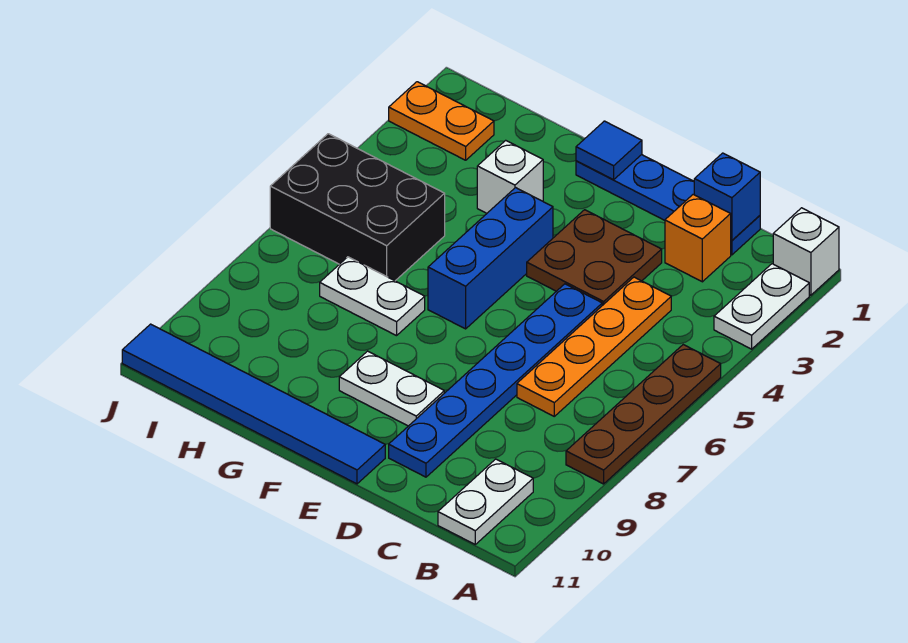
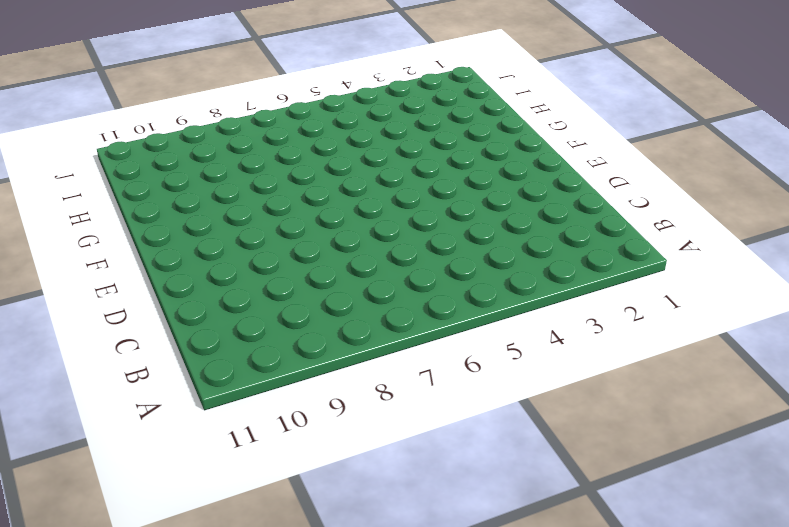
none -> white brick A1 level 1
none -> white plate A2:A3 level 1
none -> brown plate A5:A8 level 1

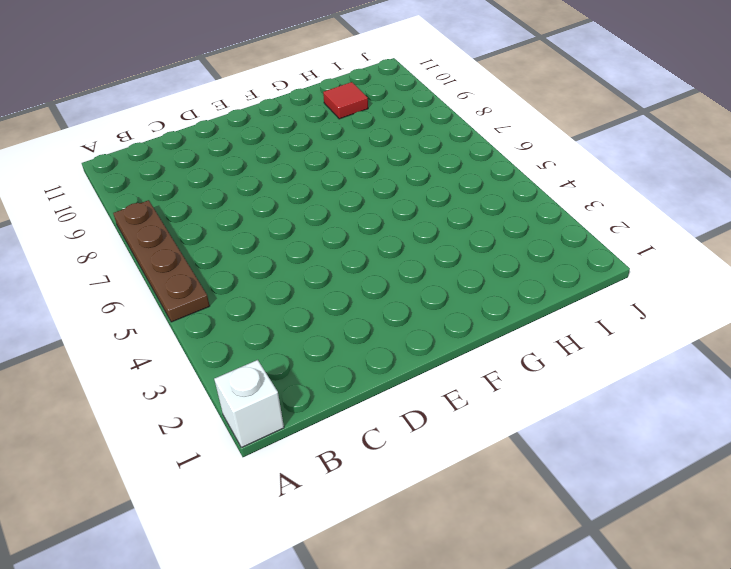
red tile H10 level 1 -> none
none -> white plate A2:A3 level 1
none -> white plate B10:B11 level 1
none -> blue plate C1:F1 level 1

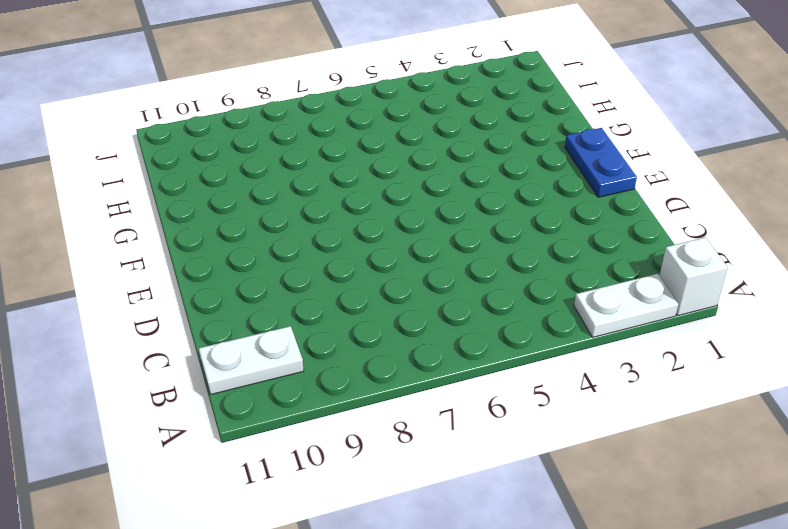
blue plate E1:F1 level 1 -> blue plate C1:F1 level 1
none -> brown plate A5:A8 level 1
none -> orange brick C2 level 1
none -> orange plate C4:C7 level 1

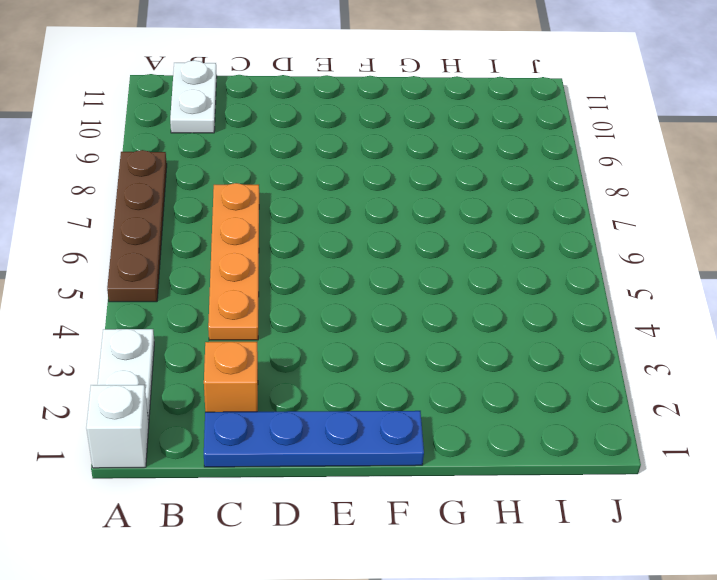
none -> brown plate D3:E4 level 1
none -> blue plate D5:D10 level 1
none -> white plate E9:F9 level 1

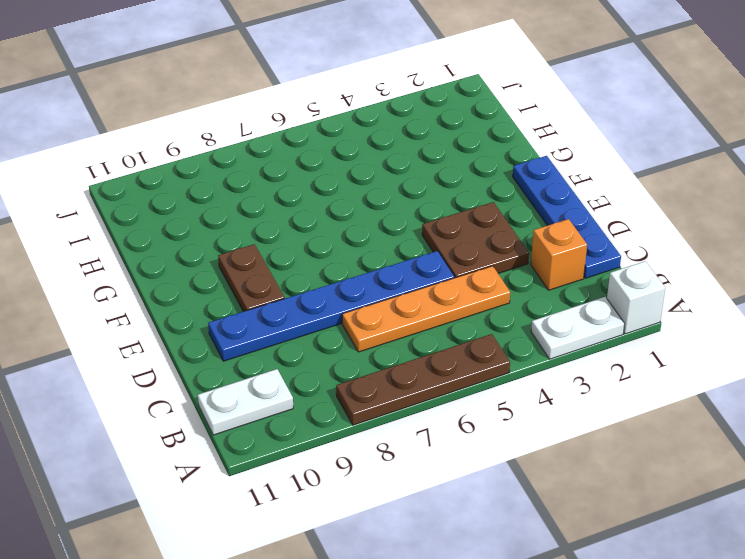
brown plate E9:F9 level 1 -> white plate E9:F9 level 1
none -> blue tile E11:J11 level 1
none -> blue brick F4:F6 level 1
none -> white brick G3 level 1

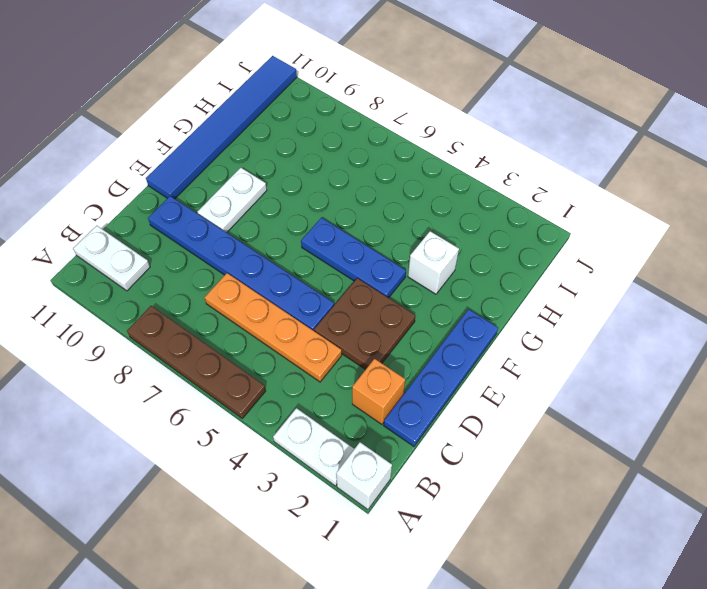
blue plate F4:F6 level 1 -> blue brick F4:F6 level 1
none -> white plate G7:H7 level 1
none -> black brick H5:J6 level 1
none -> orange plate I2:J2 level 1

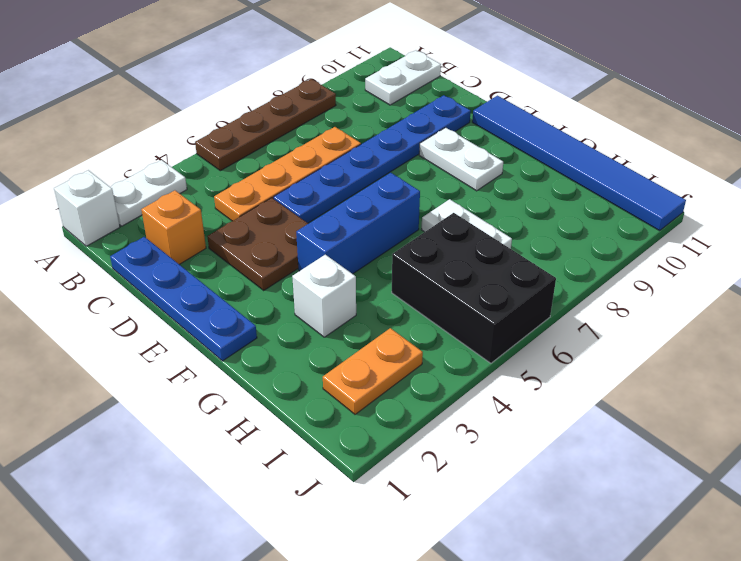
orange plate I2:I3 level 1 -> orange plate I2:J2 level 1
none -> blue brick C1 level 2
none -> blue tile F1 level 2

